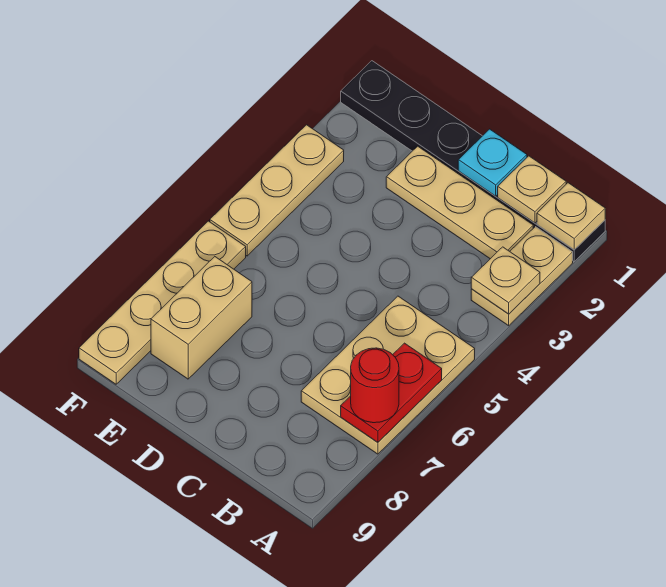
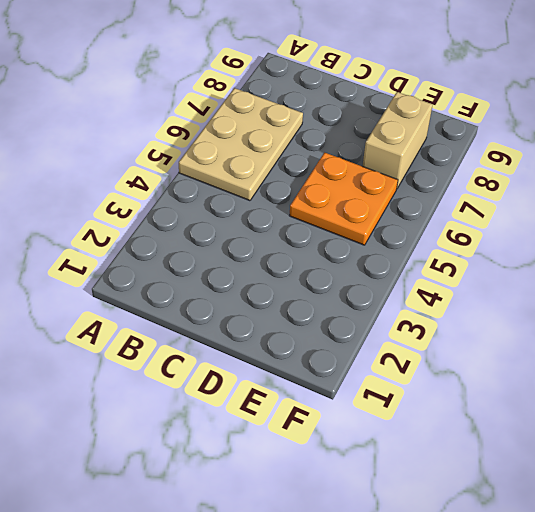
orange plate D5:E6 level 1 -> none
none -> black plate A1:F1 level 1
none -> tan plate A2:A3 level 1
none -> tan plate B2:D2 level 1

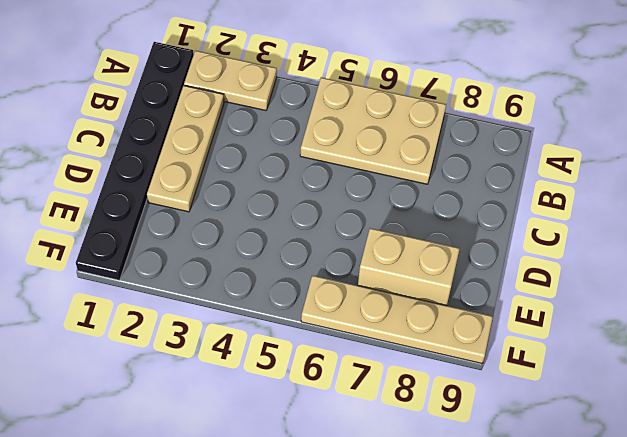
none -> tan plate F3:F5 level 1
none -> tan plate A1 level 2
none -> tan plate A3 level 2

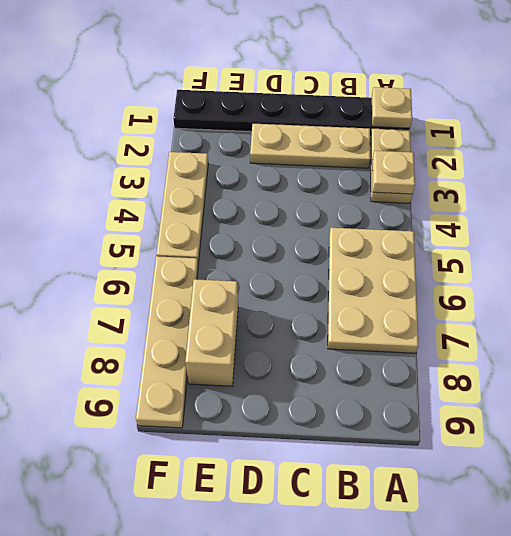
none -> red plate A6:A7 level 2
none -> tan plate B1 level 2
none -> cyan plate C1 level 2

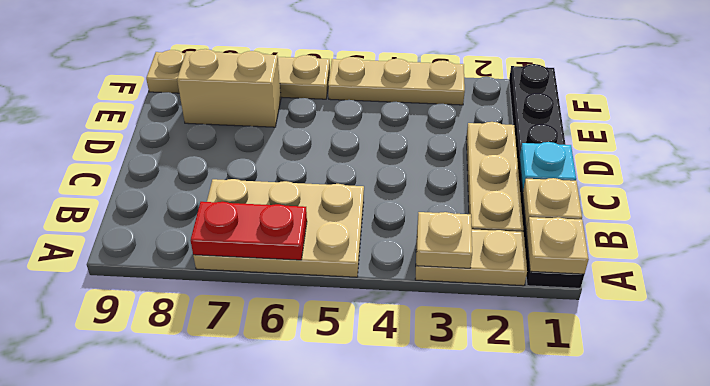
none -> red round brick A7 level 3

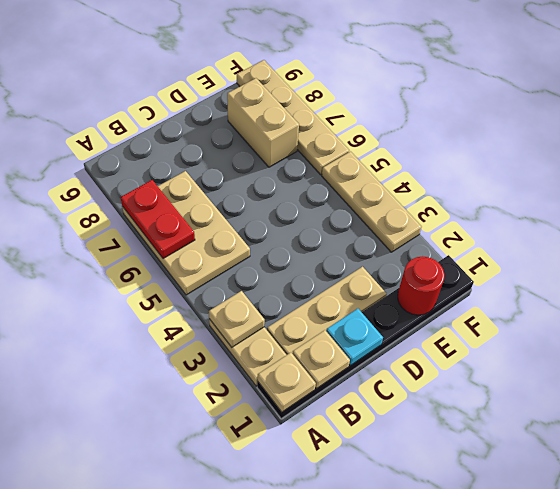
red round brick E1 level 2 -> red round brick A7 level 3

